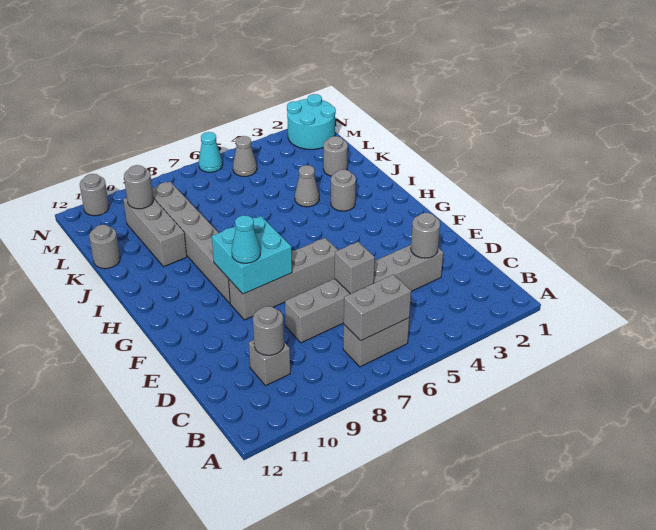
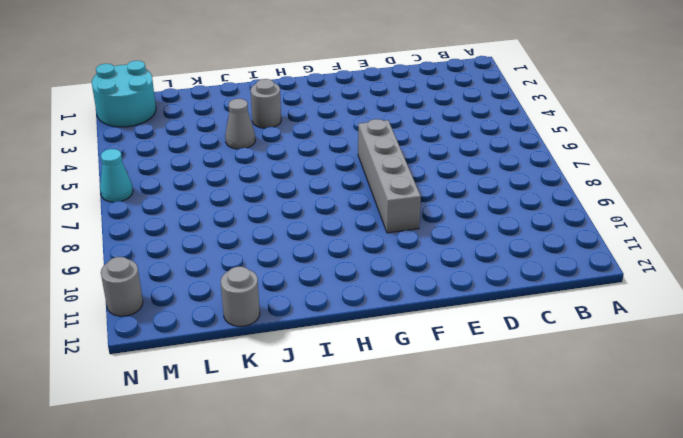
none -> grey brick B6:B7 level 1
none -> grey brick C10 level 1
none -> grey brick D3:D8 level 1

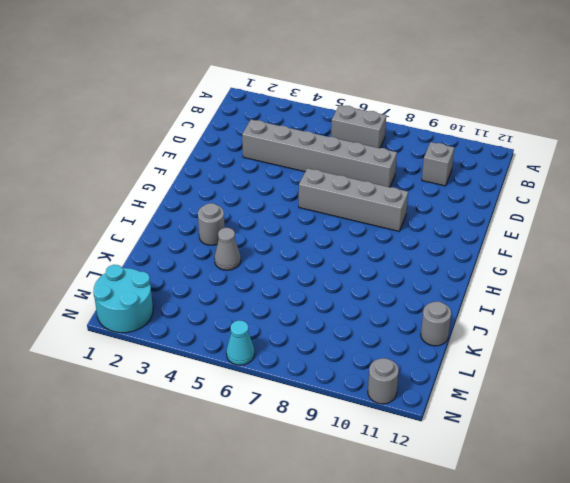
none -> grey brick G9:L9 level 1
none -> grey brick J10:L10 level 1
none -> grey round brick K2 level 1

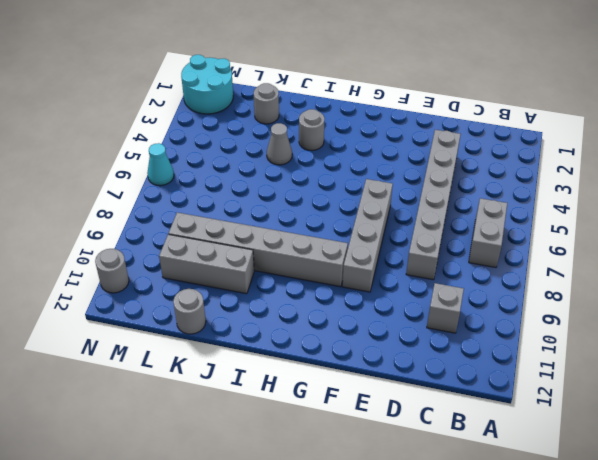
none -> grey cone M5 level 1
none -> grey brick B6:B7 level 2
none -> grey round brick C10 level 2

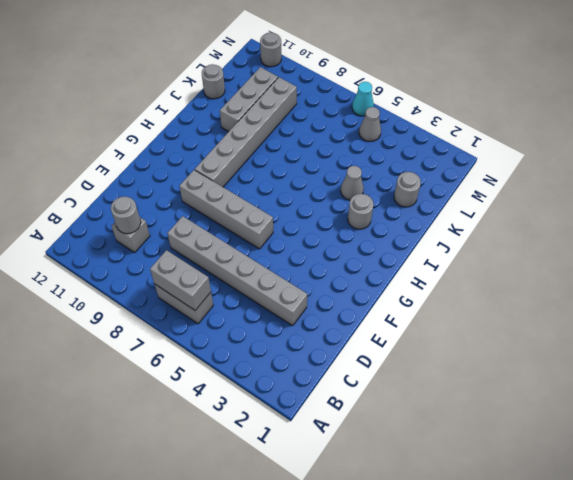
none -> cyan round brick M1:N2 level 1
none -> grey round brick D3 level 2
none -> grey brick D6 level 2

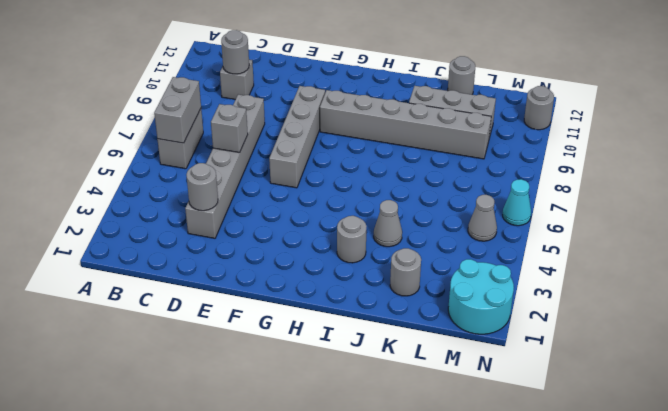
none -> cyan brick F8:G9 level 2
none -> grey round brick L10 level 2
none -> cyan cone F9 level 3

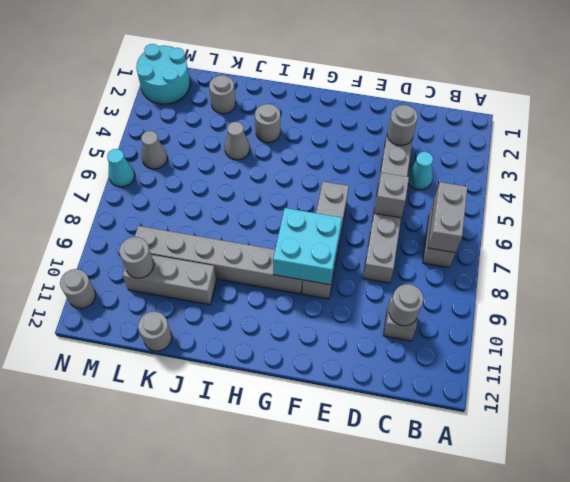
cyan cone C4 level 1 -> cyan cone F9 level 3

